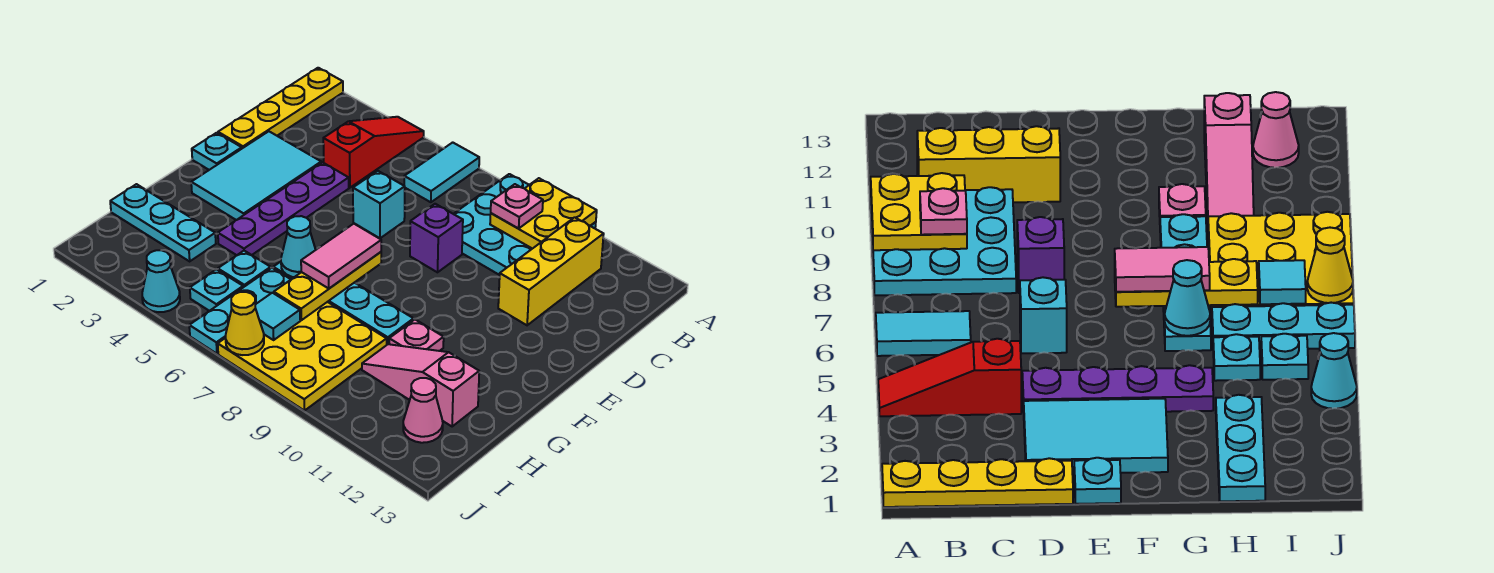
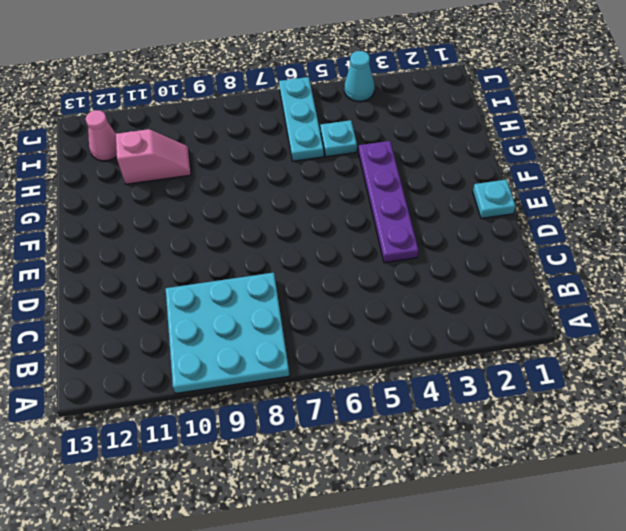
pink slope H10:H11 level 1 top 11 -> pink slope H10:H12 level 1 top 12
none -> yellow plate A1:D1 level 1
none -> red slope A4:C4 level 1 top C
none -> cyan tile A6:B6 level 1

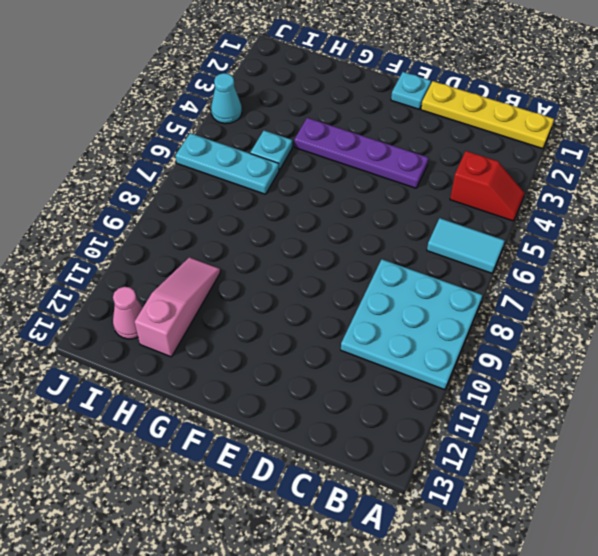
red slope A4:B4 level 1 top B -> red slope A4:C4 level 1 top C
none -> yellow brick B11:D11 level 1
none -> cyan tile D2:F3 level 1
none -> cyan brick D6 level 1

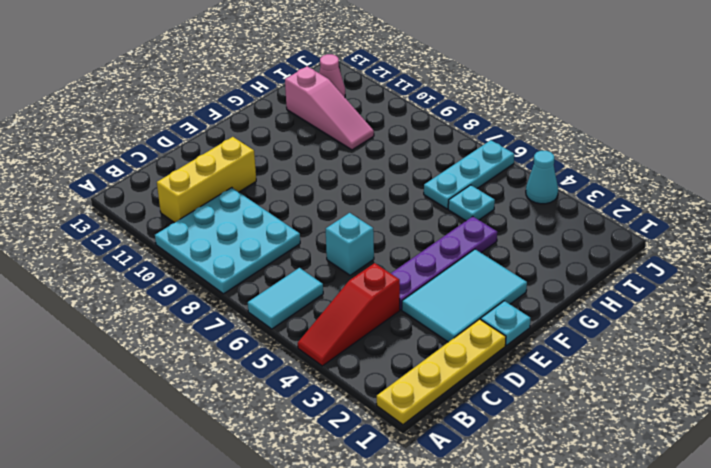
none -> purple brick D8 level 1
none -> cyan plate G6:G9 level 1
none -> pink plate G10 level 1

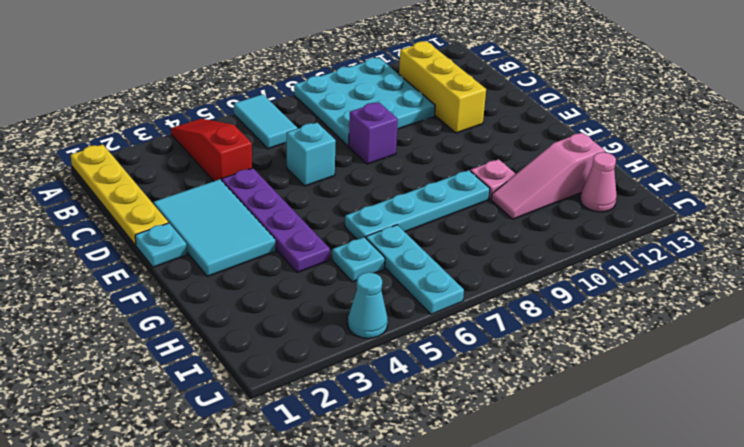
none -> cyan plate H1:H3 level 1
none -> yellow plate H7:J9 level 1
none -> cyan plate I5 level 1

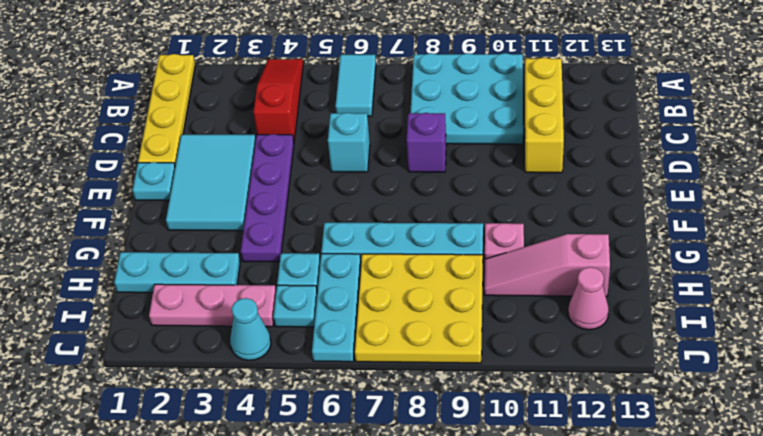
pink plate I2:I4 level 1 -> none
none -> yellow plate A9:B10 level 2
none -> yellow plate F7:H7 level 2
none -> cyan cone G6 level 2

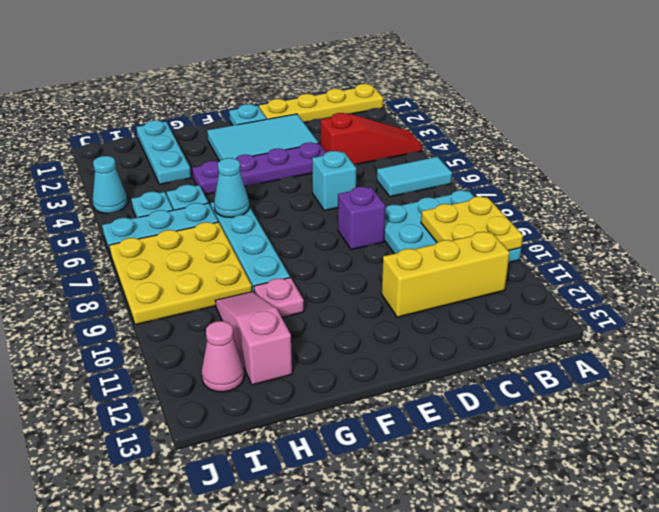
none -> yellow plate F7:H7 level 2
none -> cyan tile I7 level 2
none -> yellow cone J7 level 2

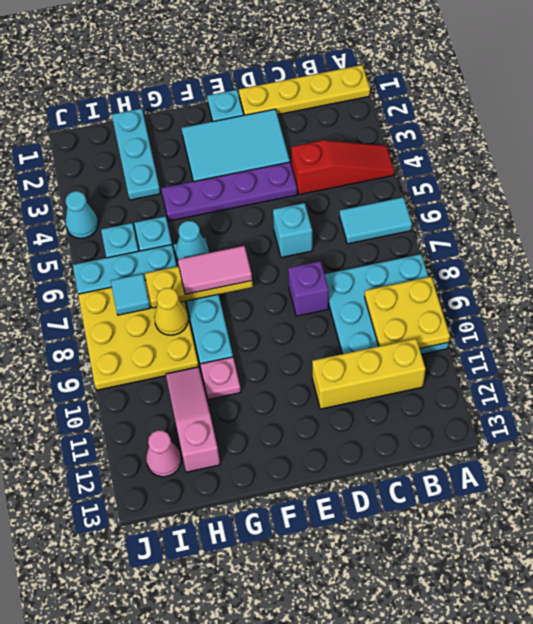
yellow cone H8 level 2 -> yellow cone J7 level 2
none -> pink plate B9 level 3

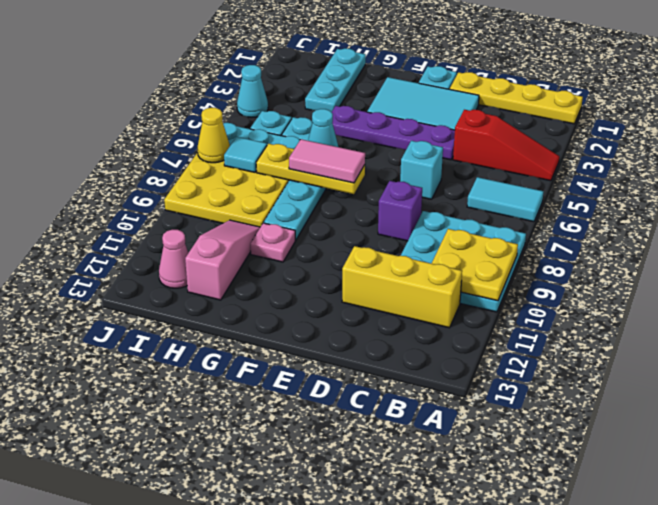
none -> pink plate B9 level 3

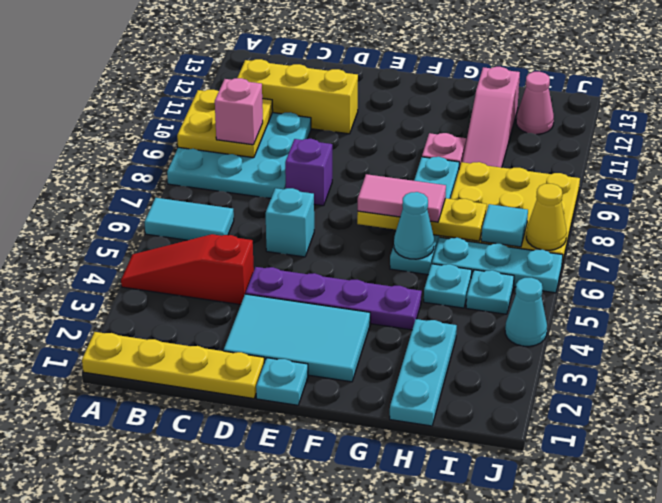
pink brick B9 level 3 -> pink plate B9 level 3

